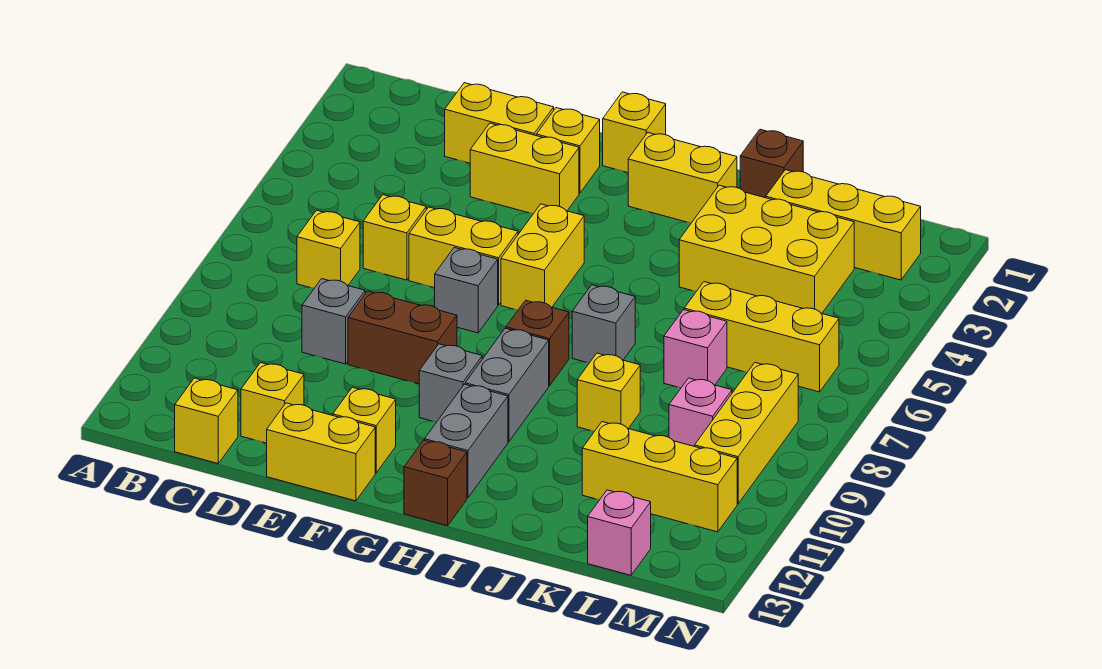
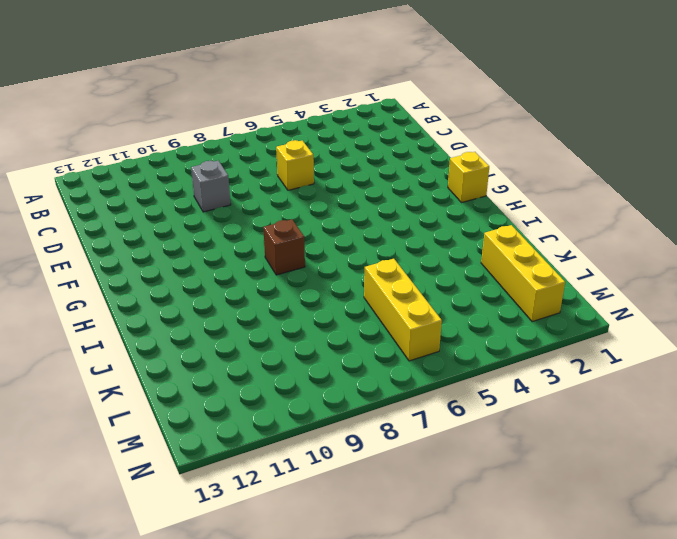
none -> yellow brick C7 level 1
none -> yellow brick C13 level 1
none -> yellow brick D2:E2 level 1
none -> yellow brick D12 level 1

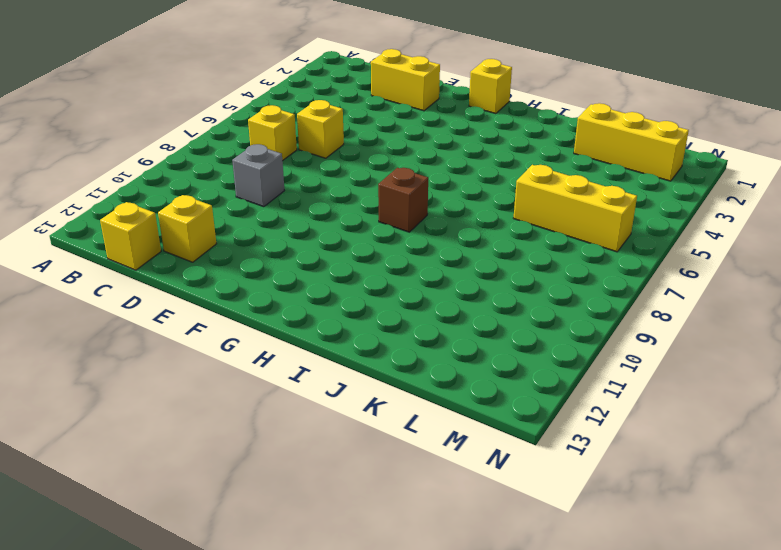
none -> yellow brick E3:F3 level 1
none -> yellow brick E6:F6 level 1
none -> brown brick E9:F9 level 1
none -> yellow brick E13:F13 level 1

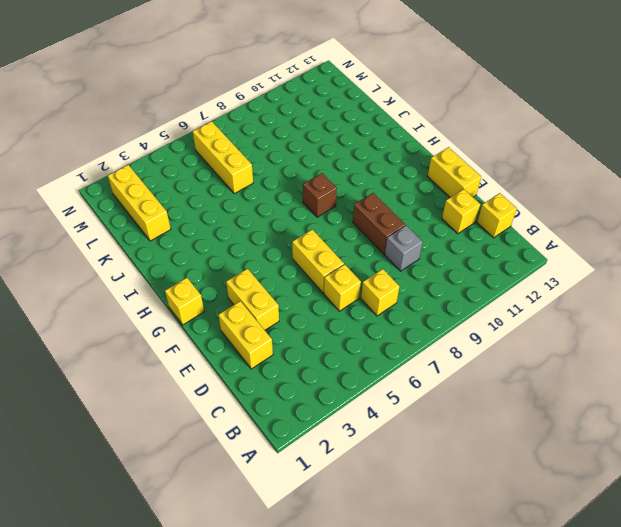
none -> yellow brick F2 level 1
none -> grey brick F7 level 1
none -> yellow brick F12 level 1
none -> yellow brick G5:G6 level 1

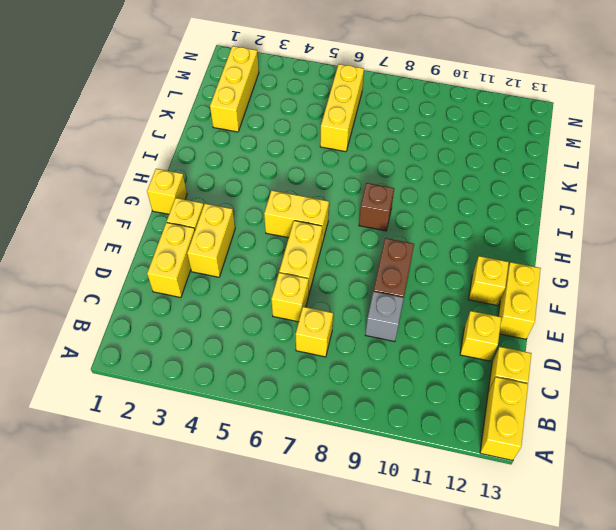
yellow brick A13:B13 level 1 -> yellow brick H2:I2 level 1
none -> grey brick F7 level 1
none -> grey brick G10 level 1
none -> grey brick H9:H10 level 1
none -> grey brick H11:H12 level 1

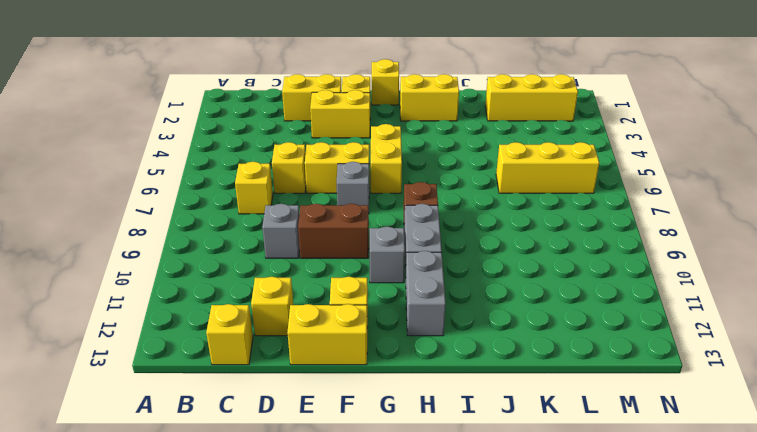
none -> brown brick H13 level 1
none -> grey brick I7 level 1
none -> brown brick J1 level 1
none -> yellow brick J3:L4 level 1

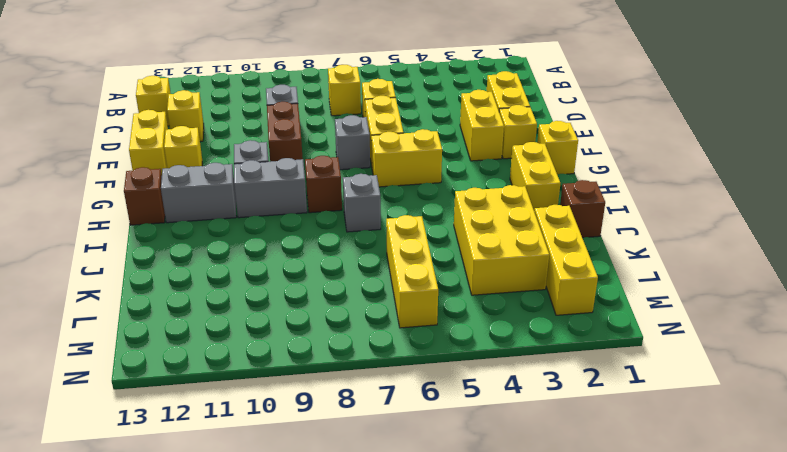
none -> yellow brick J9 level 1
none -> pink brick K7 level 1
none -> yellow brick K11:M11 level 1
none -> pink brick L9 level 1

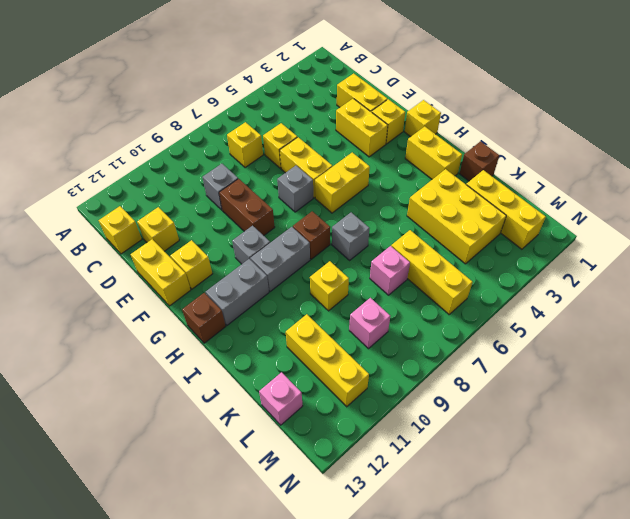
none -> yellow brick M8:M10 level 1

